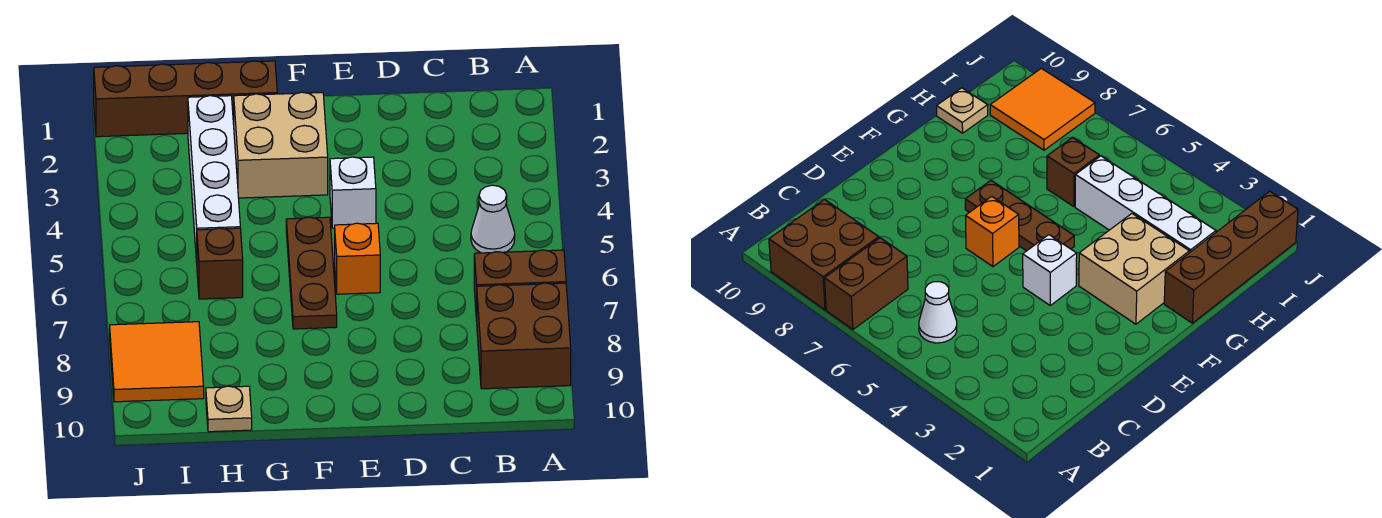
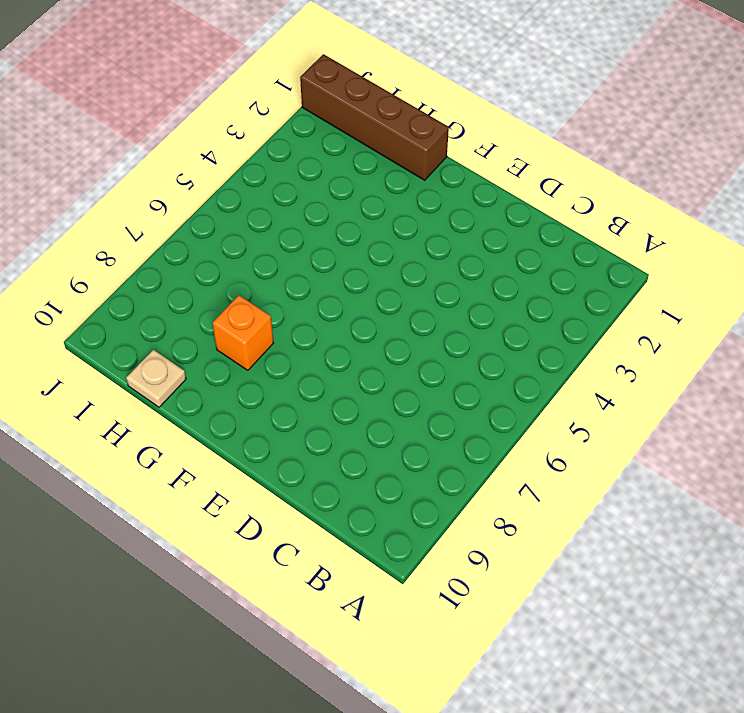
orange brick G8 level 1 -> orange brick E6 level 1
none -> brown brick A7:B7 level 1
none -> brown brick A8:B9 level 1
none -> white cone B5 level 1

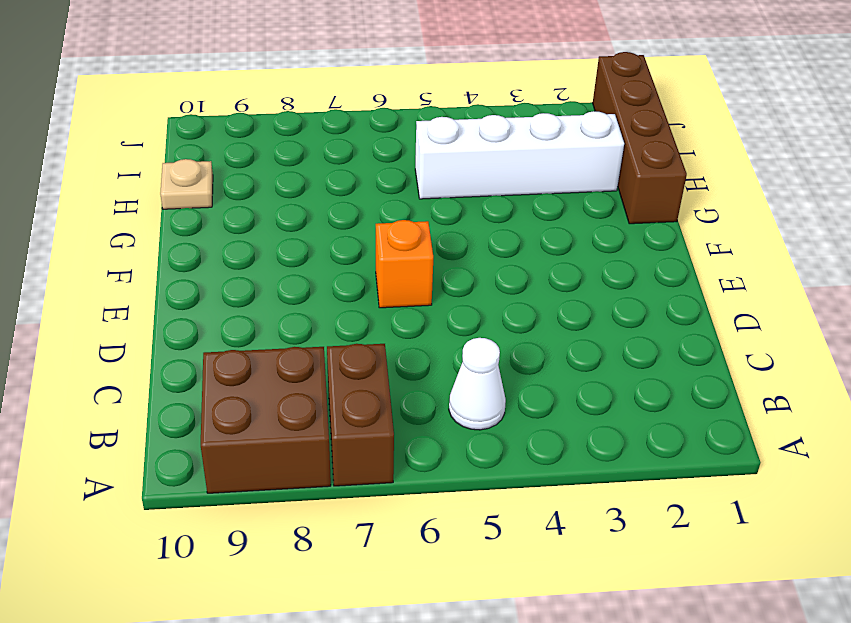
none -> white brick E4 level 1
none -> tan brick F2:G3 level 1
none -> brown plate F5:F7 level 1

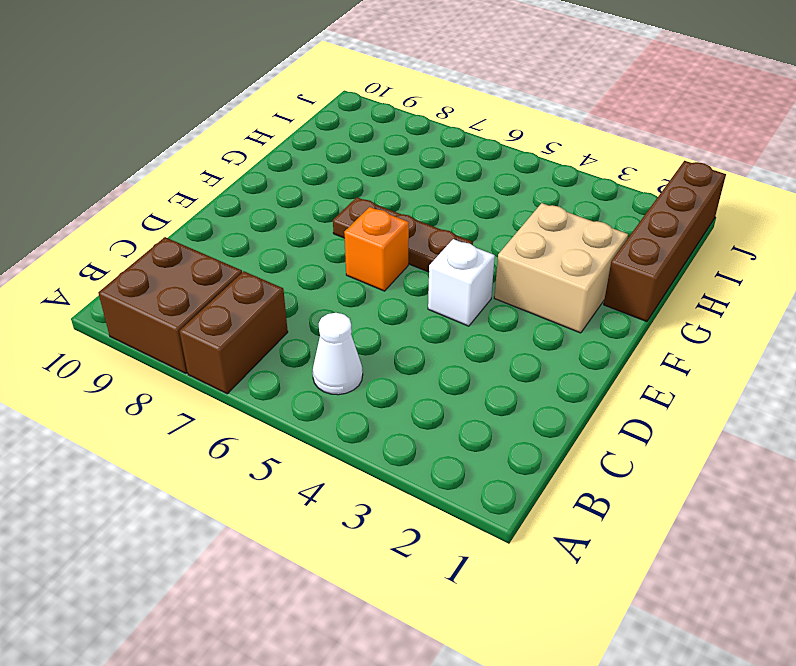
none -> white brick H2:H5 level 1
none -> brown brick H6 level 1
none -> tan plate H10 level 1

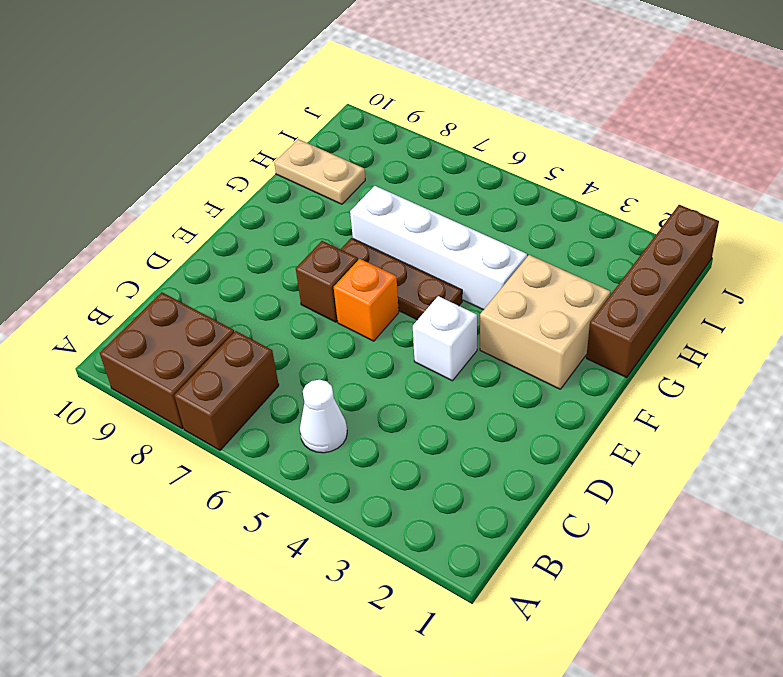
brown brick E7 level 1 -> brown brick H6 level 1
white brick G4:G7 level 1 -> white brick H2:H5 level 1
tan plate H9:H10 level 1 -> tan plate H10 level 1
none -> orange tile I8:J9 level 1

